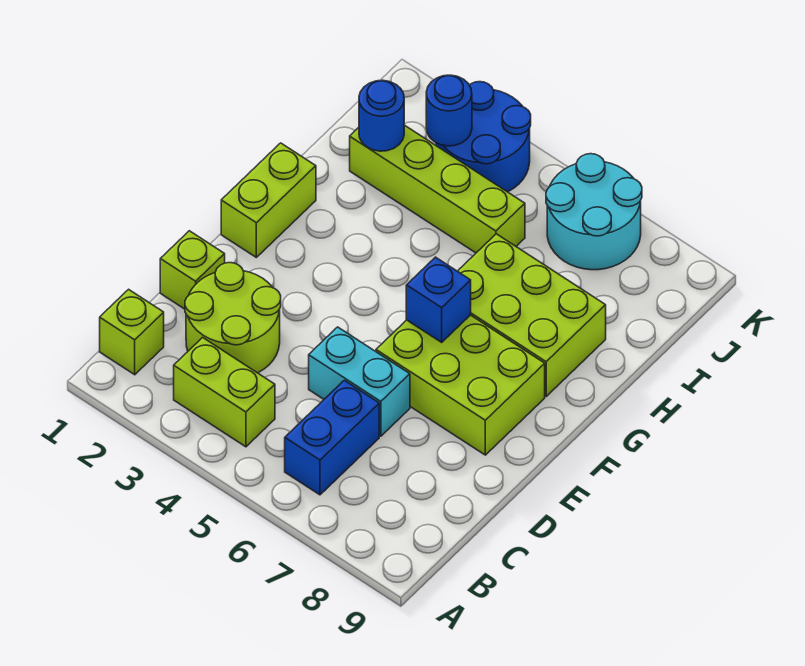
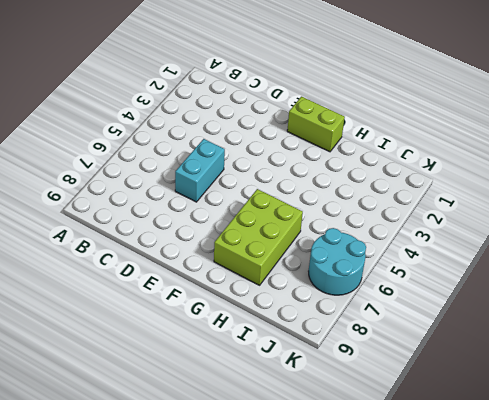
none -> lime brick B1 level 1
none -> lime brick B3:B4 level 1
none -> blue brick B6:C6 level 1

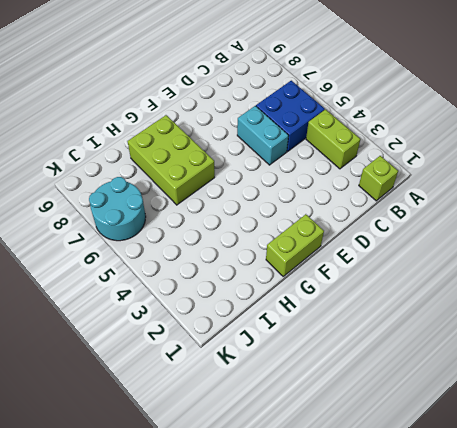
blue brick B5:C6 level 1 -> blue brick B6:C6 level 1
none -> lime round brick C2:D3 level 1
none -> lime brick D1 level 1
none -> lime brick E6:F8 level 1

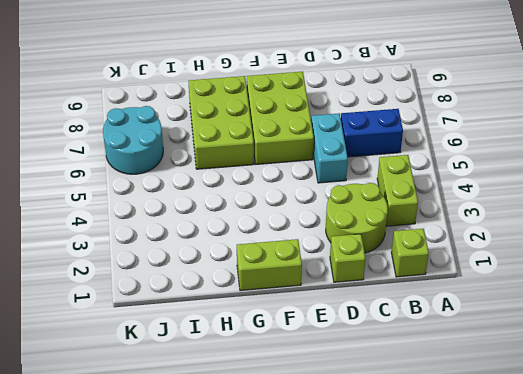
none -> lime brick I2:I5 level 1
none -> blue round brick J3:K4 level 1
none -> blue brick F6 level 2

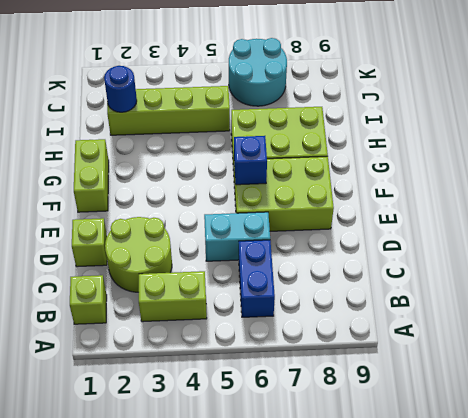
none -> blue round brick J3:K4 level 1
none -> blue round brick J3 level 2

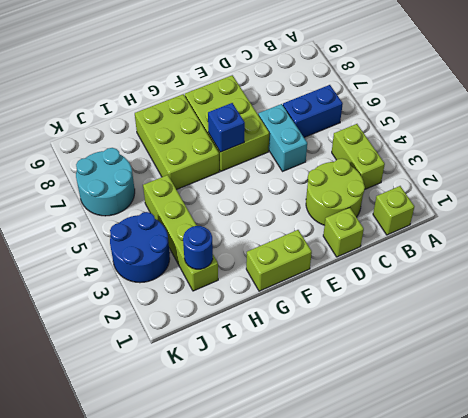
none -> blue round brick J3 level 2

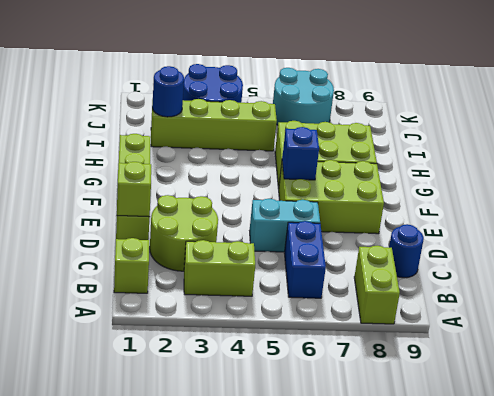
lime brick A8:B8 level 1 -> none
blue round brick C9 level 1 -> blue round brick J3 level 2
lime brick D1 level 2 -> none

